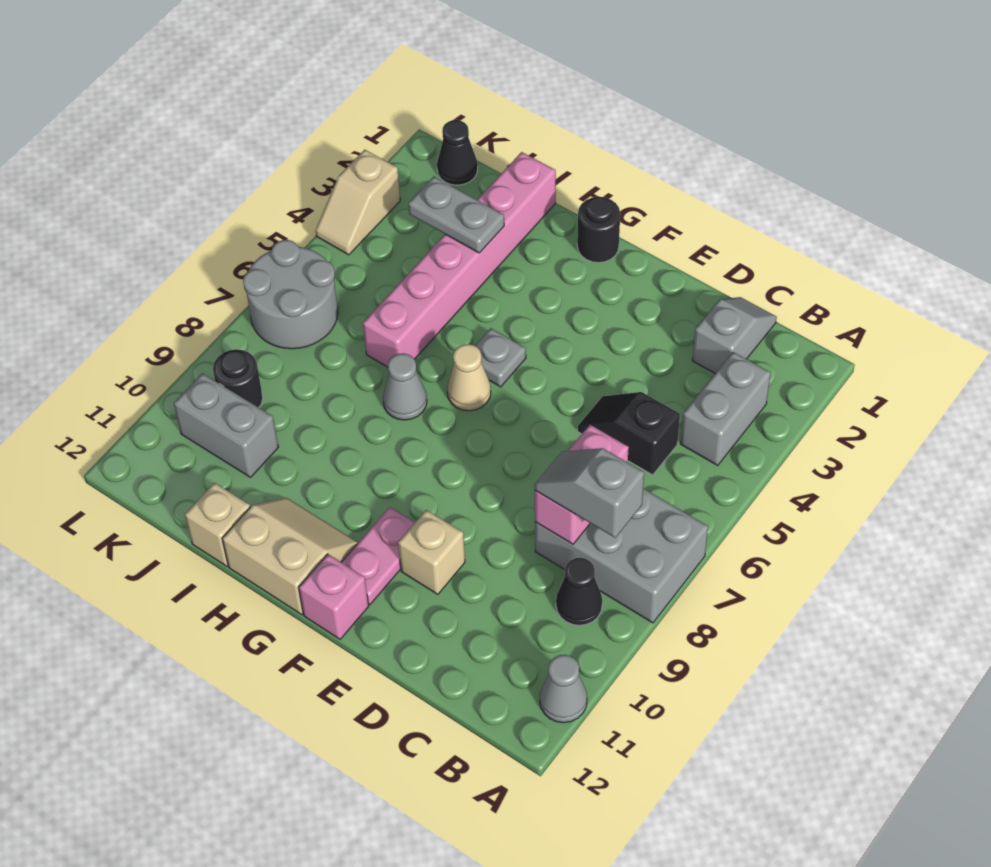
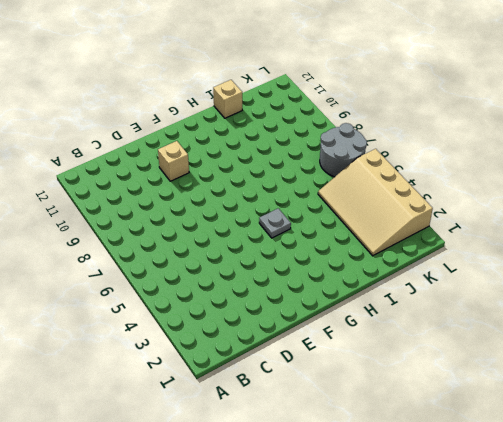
tan slope J2:L5 level 1 top L -> tan slope L3:L4 level 1 top 3
none -> grey brick A7:C8 level 1
none -> grey cone A11 level 1
none -> grey brick B3:B4 level 1

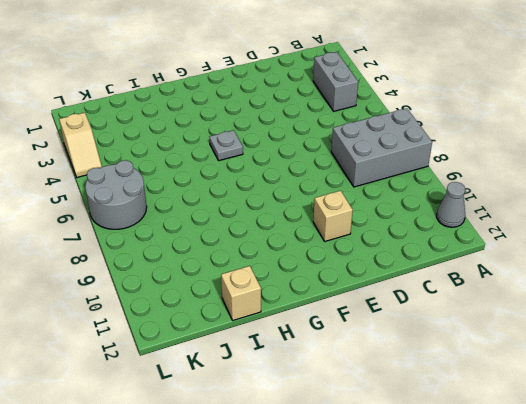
none -> black cone B9 level 1
none -> grey slope C1:C2 level 1 top 2
none -> black slope C5:D5 level 1 top C

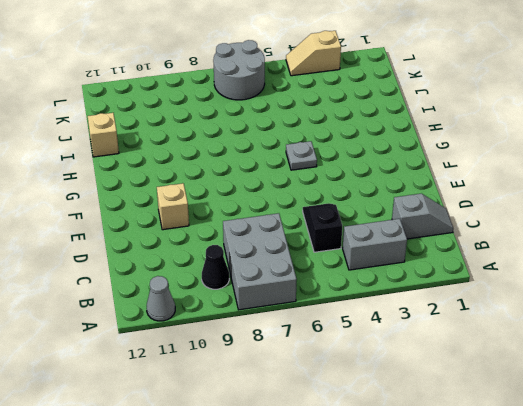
none -> pink plate F10:F11 level 1
none -> pink brick F12 level 1
none -> black round brick G1 level 1

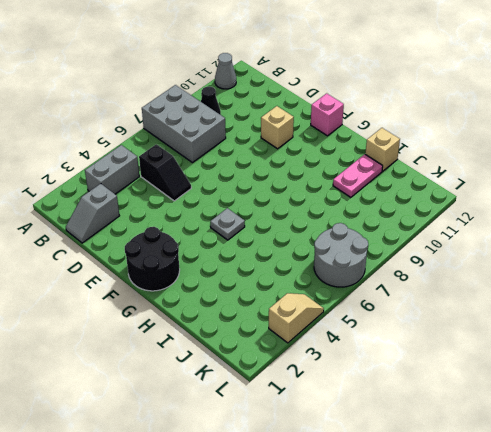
black round brick F1:G2 level 1 -> black round brick G1 level 1
pink plate I10:I11 level 1 -> pink plate F10:F11 level 1
none -> tan cone G6 level 1
none -> tan slope G11:H12 level 1 top 12
none -> grey cone H7 level 1

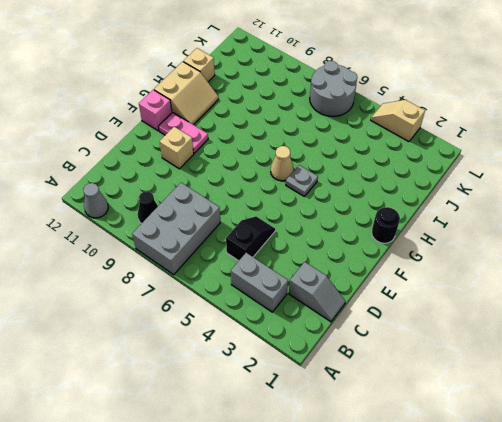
none -> grey cone H7 level 1
none -> pink brick I1:I6 level 1
none -> grey brick J10:K10 level 1

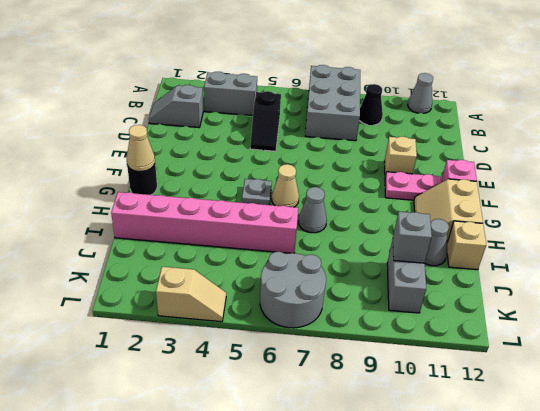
tan cone G1 level 2 -> none
grey cone I11 level 1 -> none
grey brick J10 level 2 -> none
none -> black cone K1 level 1
none -> black round brick K9 level 1
none -> pink brick C7:C8 level 2

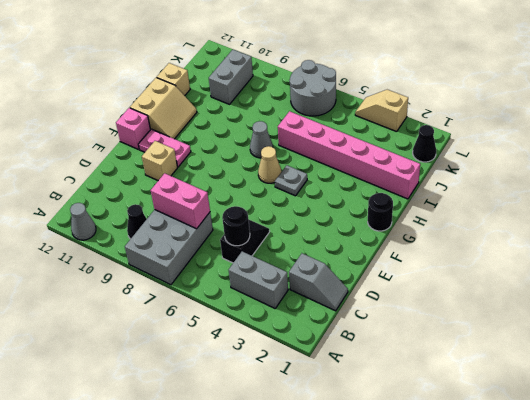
black round brick C5 level 2 -> black round brick K9 level 1
none -> grey plate I3:J3 level 2
none -> grey slope B8:C8 level 3 top B

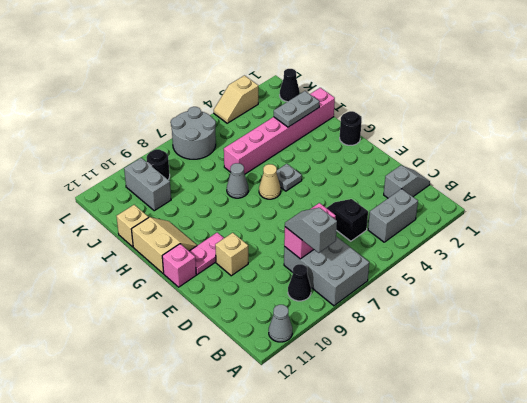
grey plate I2:I3 level 2 -> grey plate I3:J3 level 2

